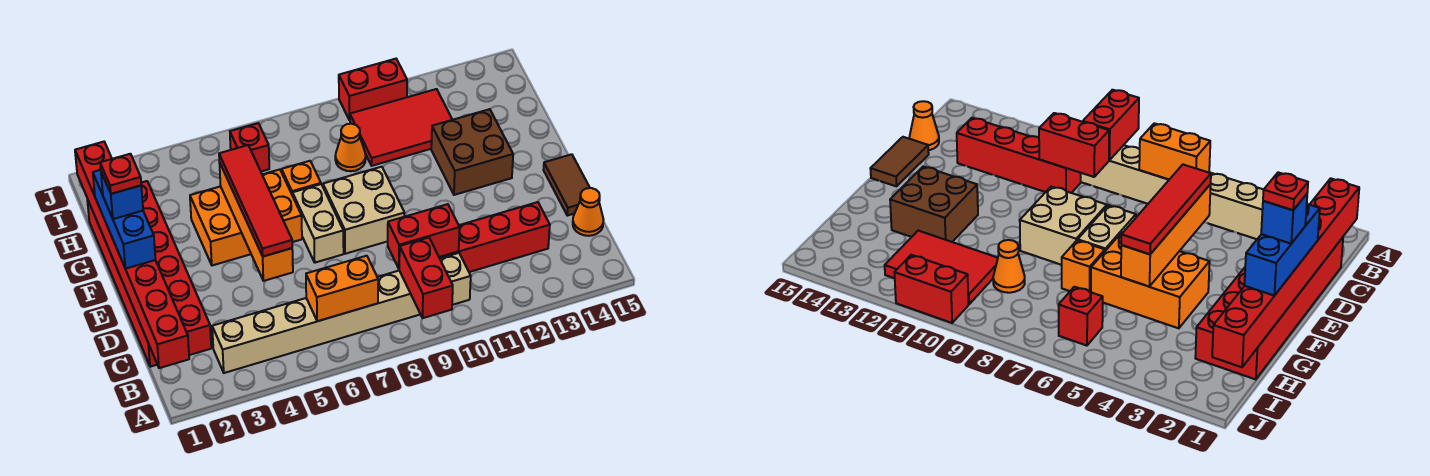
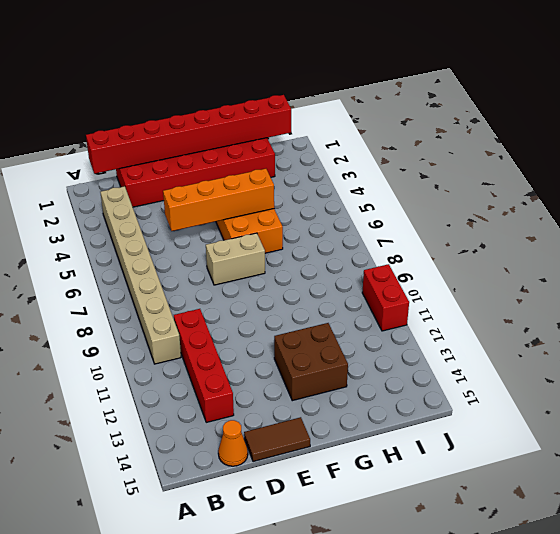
none -> tan brick E8:F9 level 1
none -> orange brick G7 level 1
none -> orange cone H9 level 1

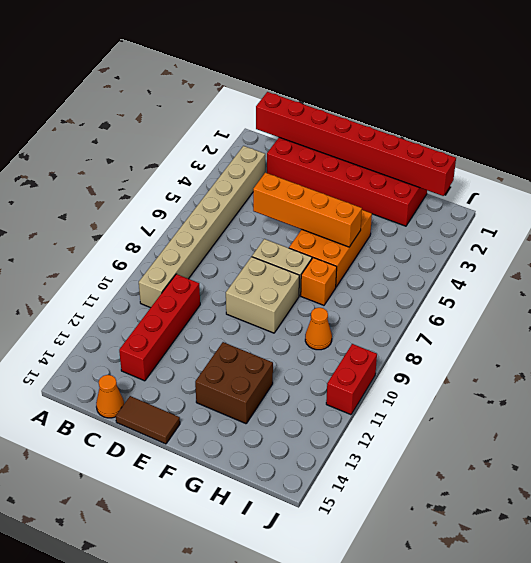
none -> red tile H10:I12 level 1
none -> red brick I6 level 1
none -> red brick A9:B9 level 2

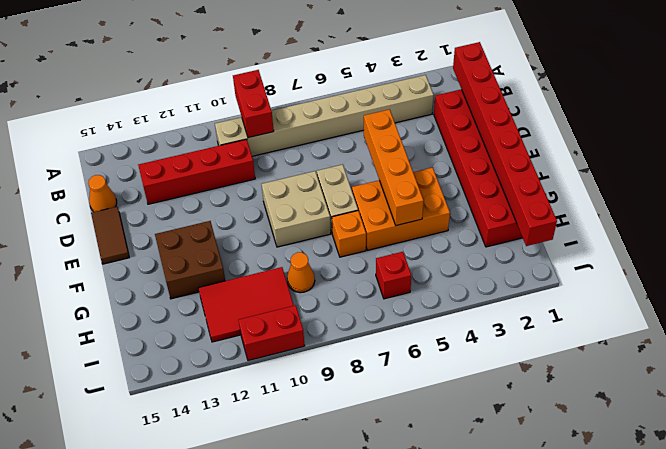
none -> orange brick B6:B7 level 2
none -> red brick C9:C10 level 2
none -> red tile D5:G5 level 3

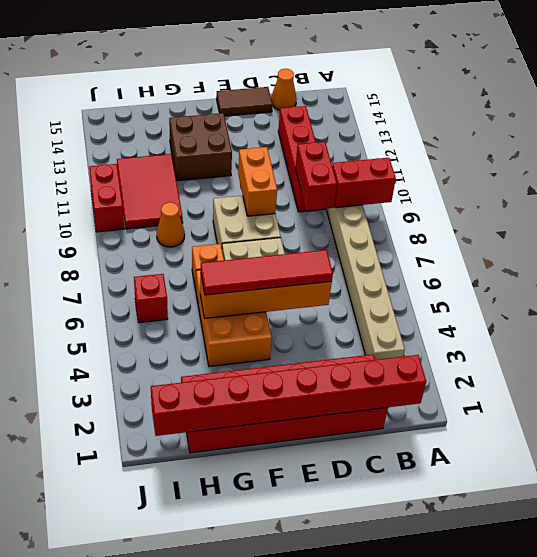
orange brick E9:E10 level 2 -> orange brick B6:B7 level 2
none -> blue brick E1:G1 level 3
none -> blue brick F1 level 4
none -> red plate F1 level 5

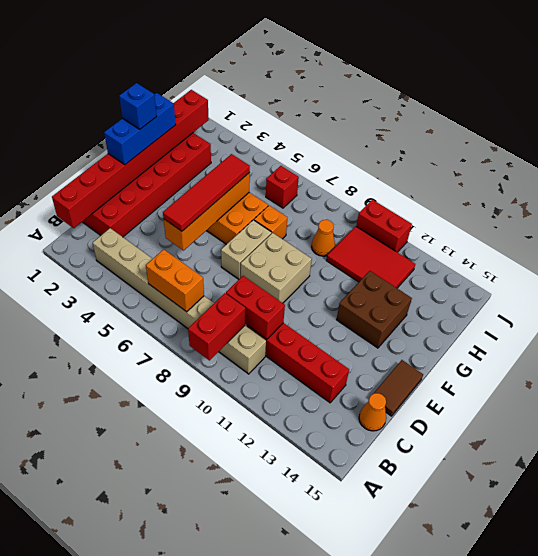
none -> red plate F1 level 5

